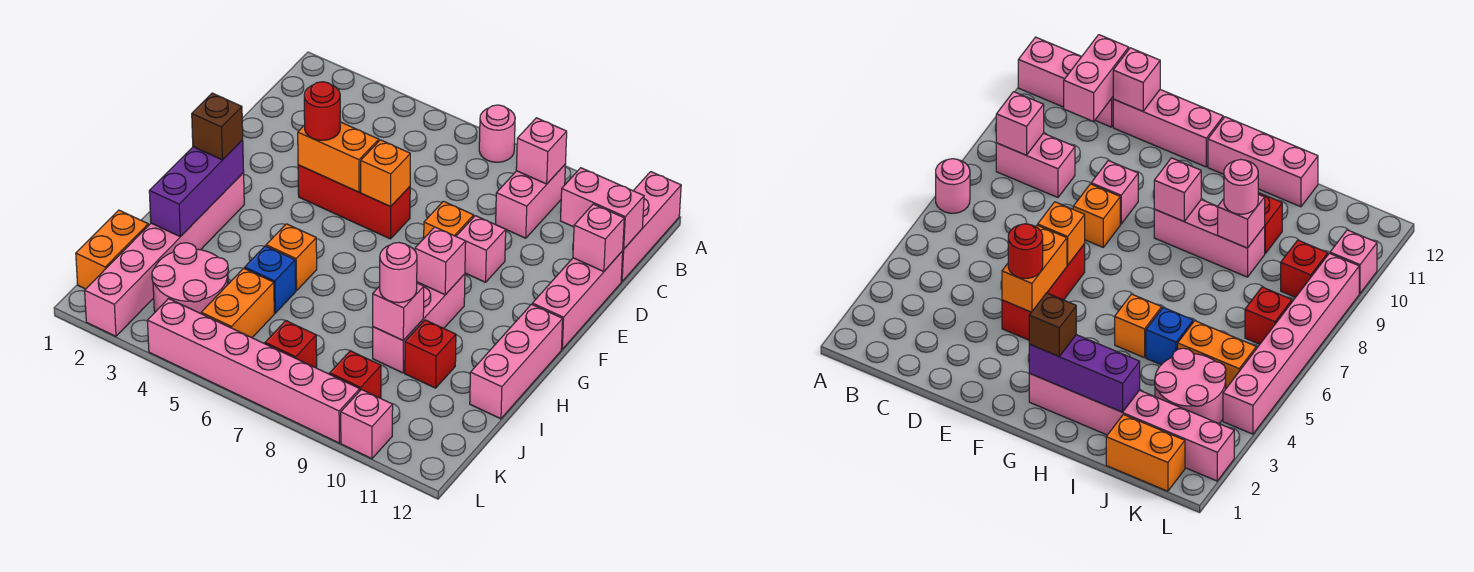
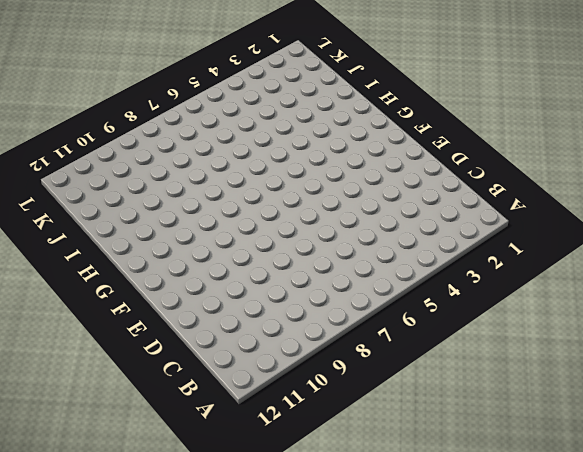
none -> pink round brick A7 level 1
none -> pink brick A12:C12 level 1
none -> pink brick B9:C9 level 1
none -> pink brick D12:F12 level 1

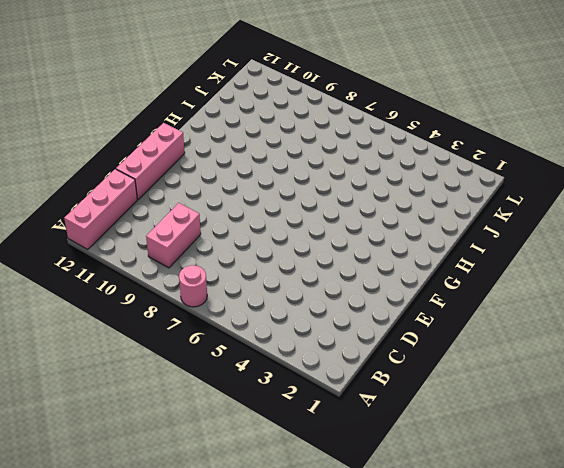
none -> red brick E4:E6 level 1
none -> orange brick E8 level 1
none -> pink brick E9 level 1
none -> pink brick G2:L2 level 1

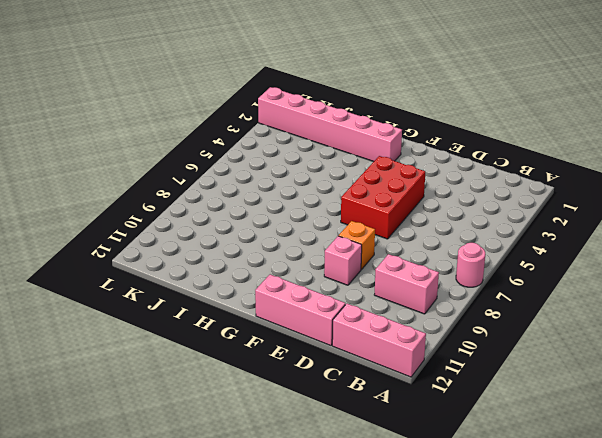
red brick E4:F6 level 1 -> red brick E4:E6 level 1
none -> pink brick G9:I9 level 1
none -> pink brick G12:I12 level 1
none -> orange brick H5 level 1
none -> blue brick I5 level 1

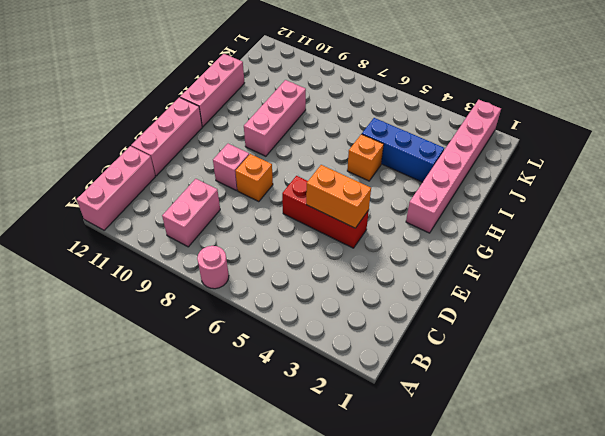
blue brick I3:I5 level 1 -> blue brick I5 level 1
none -> red brick I10 level 1
none -> orange brick J1:K1 level 1
none -> pink round brick J3:K4 level 1
none -> orange brick J5:K5 level 1

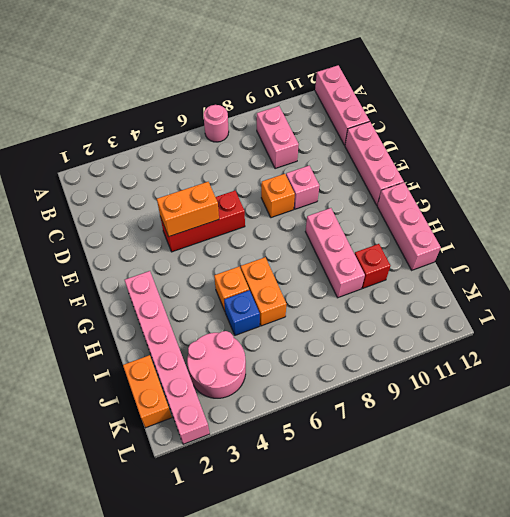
orange brick H6:I6 level 1 -> orange brick J5:K5 level 1
none -> red brick K7 level 1
none -> red brick K9 level 1
none -> pink brick L4:L9 level 1
none -> pink brick L10 level 1

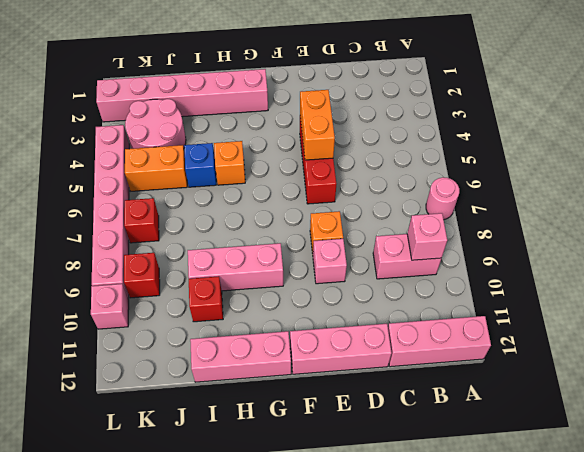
none -> orange brick J1:K1 level 1
none -> pink brick C11:C12 level 2
none -> pink brick D12 level 2
none -> orange brick E6 level 2

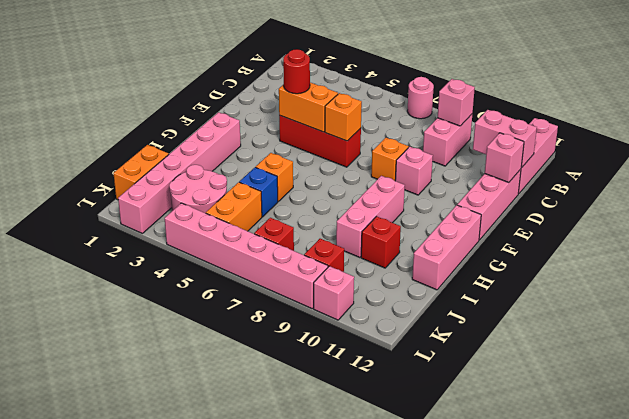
none -> purple brick G2:I2 level 2
none -> pink brick G9 level 2
none -> pink brick I9 level 2
none -> brown brick G2 level 3

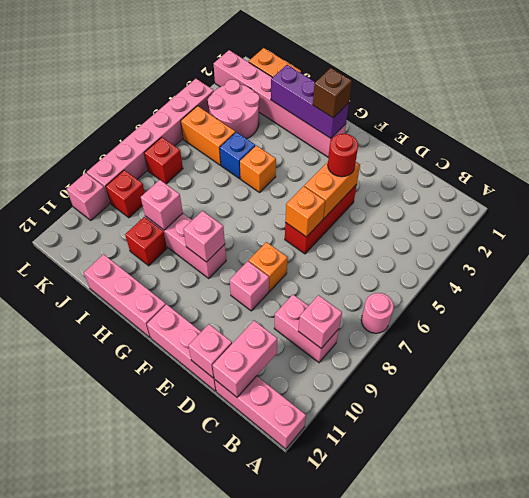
none -> pink round brick I9 level 3

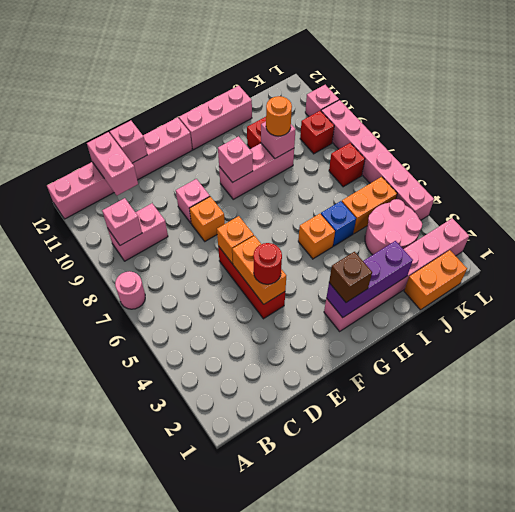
orange round brick I9 level 3 -> pink round brick I9 level 3

